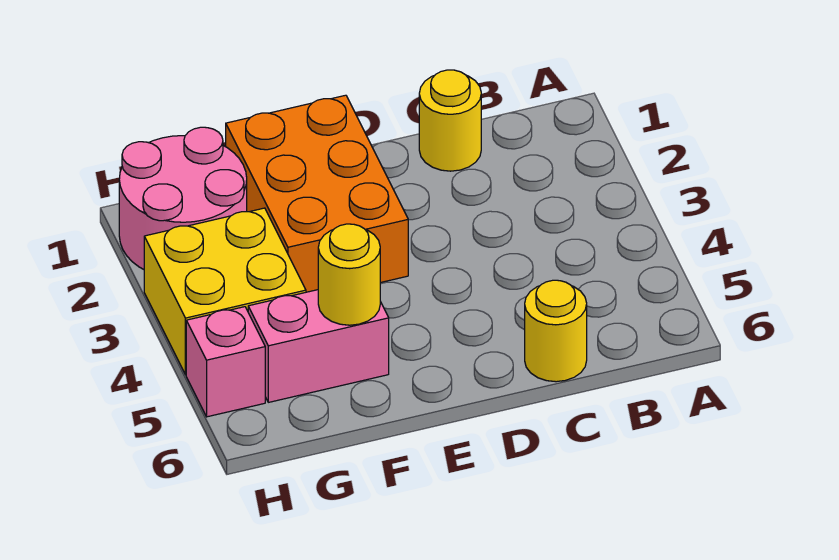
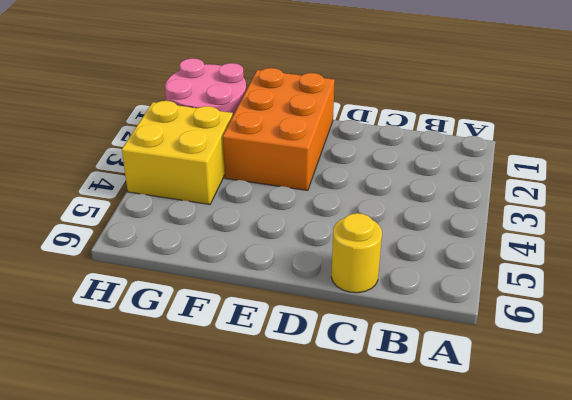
none -> yellow round brick C1 level 1
none -> pink brick F5:G5 level 1

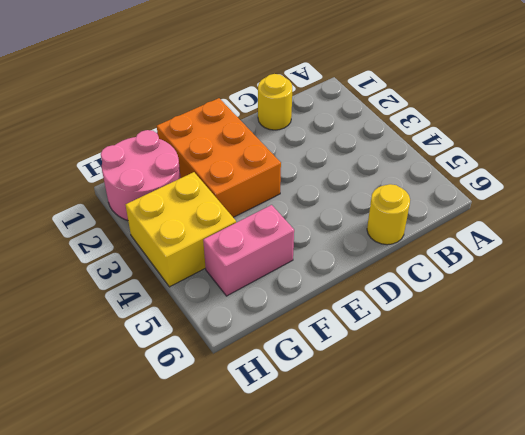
none -> pink brick H5 level 1
none -> yellow round brick F5 level 2

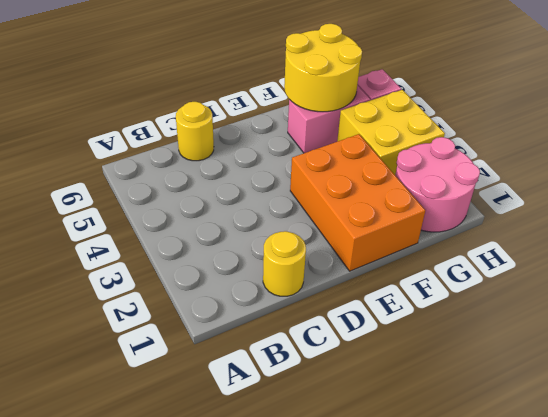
yellow round brick F5:G6 level 2 -> yellow round brick F5 level 2

